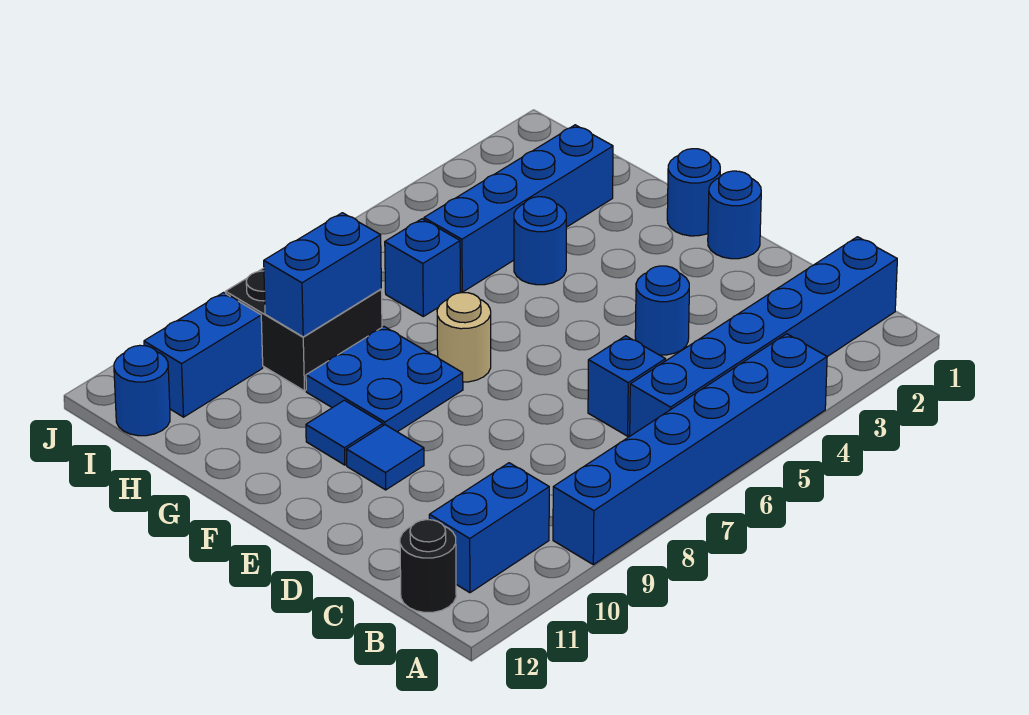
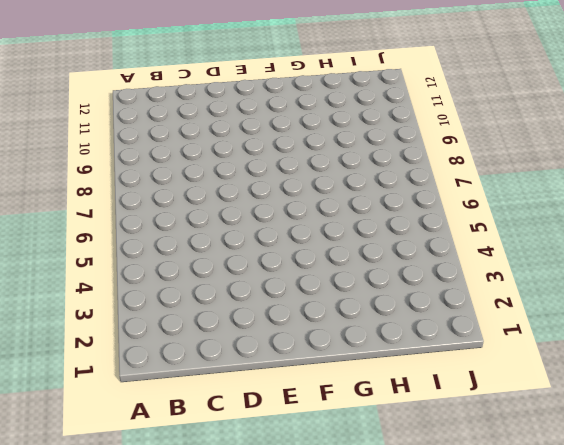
none -> blue brick A4:A9 level 1
none -> blue brick B1:B6 level 1
none -> blue brick B10:B11 level 1

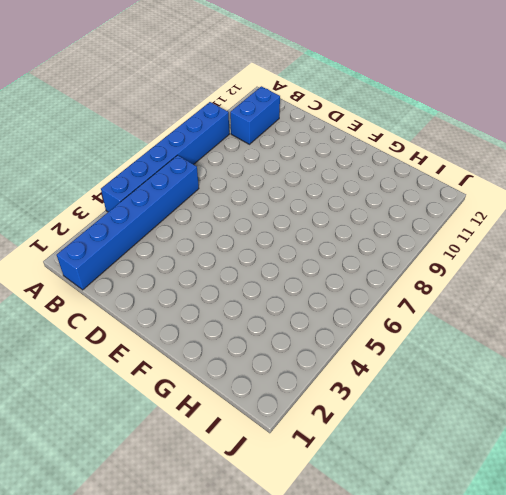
none -> black round brick B12 level 1
none -> blue brick C6 level 1
none -> blue round brick D4 level 1

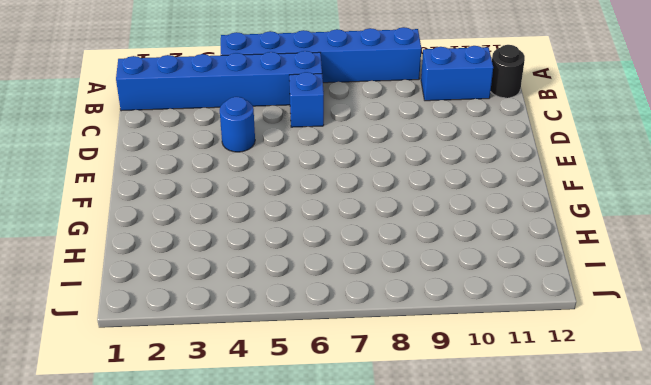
none -> blue round brick E1 level 1
none -> blue tile E10 level 1
none -> blue round brick F1 level 1

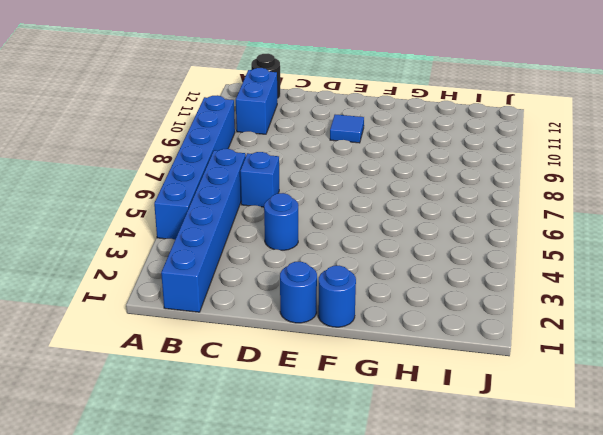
none -> tan round brick F7 level 1
none -> blue plate F8:G9 level 1
none -> blue tile F10 level 1

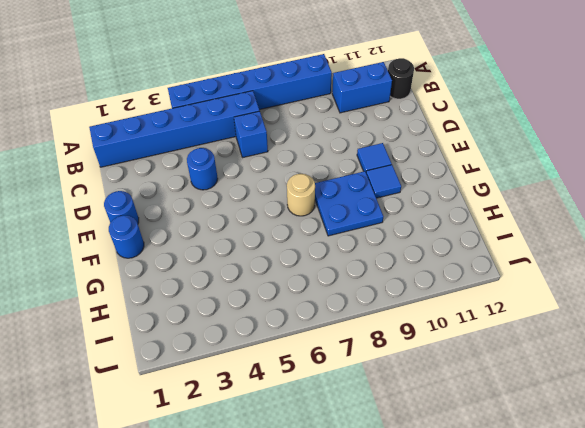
none -> blue round brick G4 level 1
none -> blue brick H2:H5 level 1
none -> blue brick H6 level 1

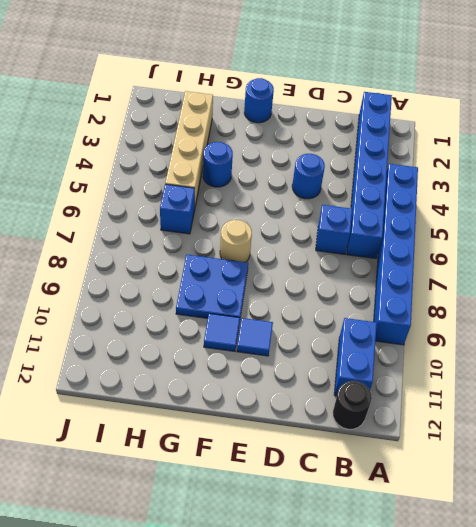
tan brick H2:H5 level 1 -> blue brick H2:H5 level 1
none -> blue round brick E1 level 1
none -> black brick H8:I9 level 1
none -> blue brick I10:I11 level 1

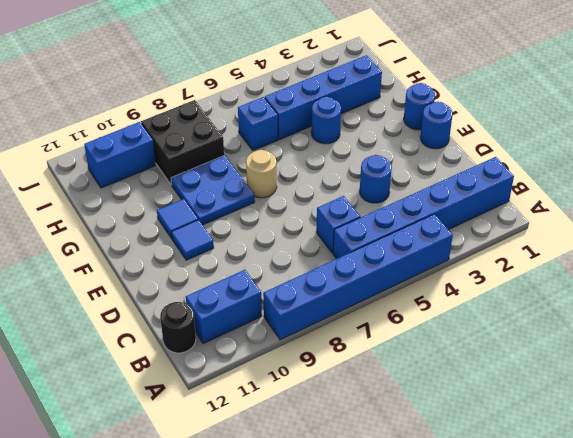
none -> blue round brick I12 level 1
none -> blue brick H8:H9 level 2

